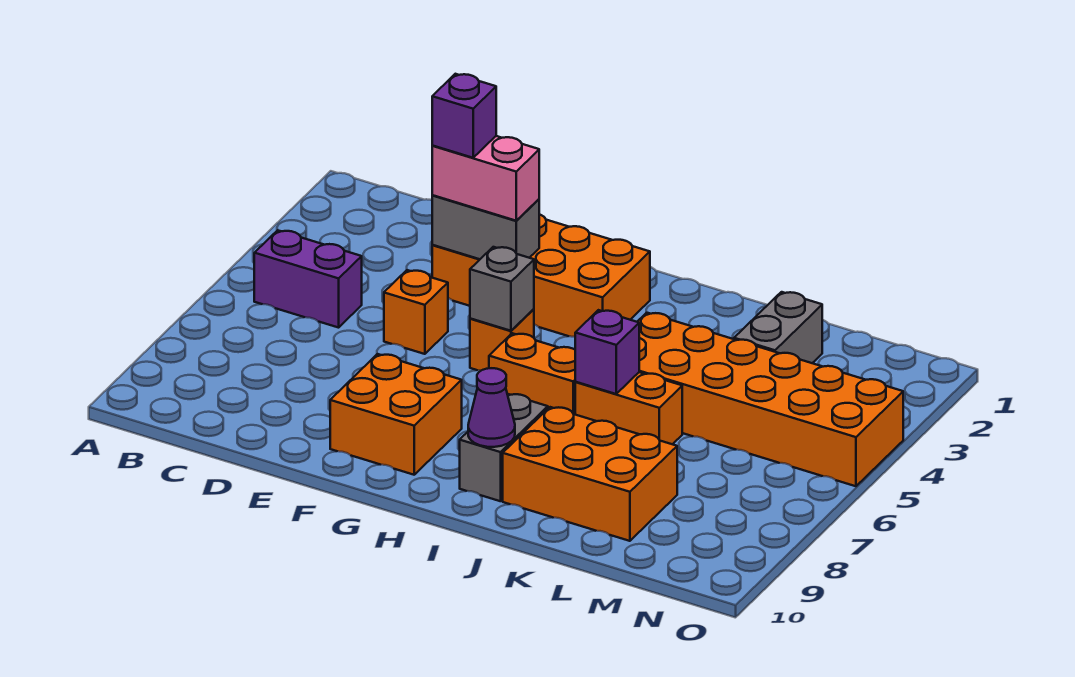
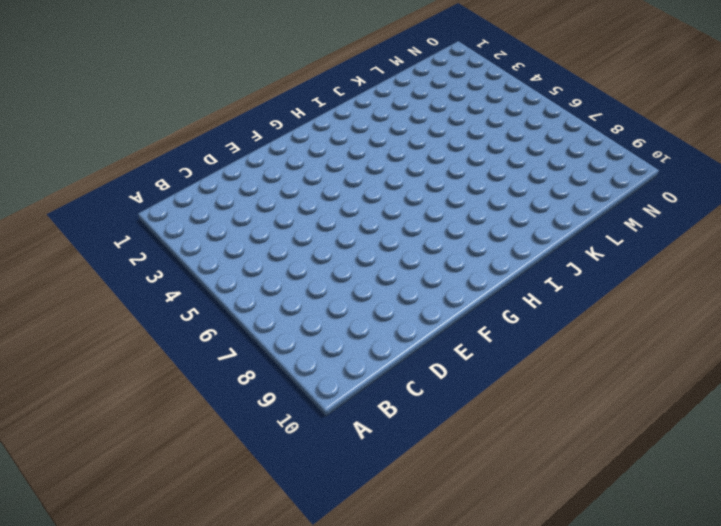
none -> purple brick B5:C5 level 1
none -> orange brick E2:H3 level 1
none -> orange brick E5 level 1

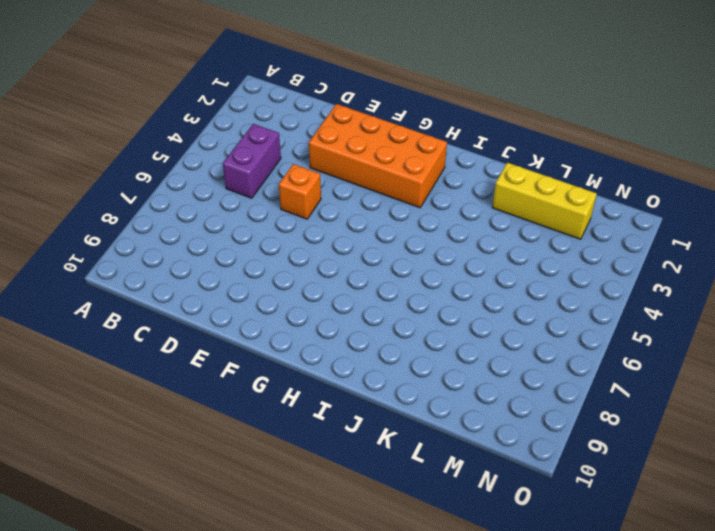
purple brick C4:C5 level 1 -> purple brick B5:C5 level 1
yellow brick K2:M2 level 1 -> grey brick L2:L3 level 1
none -> orange brick F8:G9 level 1
none -> orange brick G5 level 1
none -> orange brick H6:I6 level 1

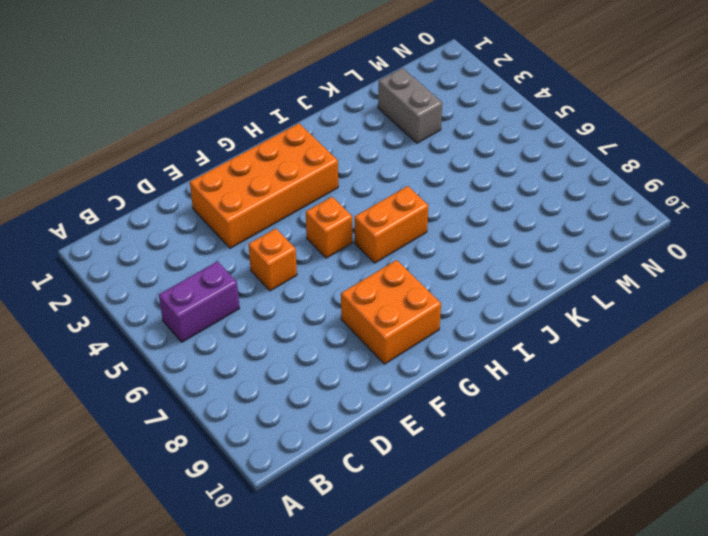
none -> grey brick I8:I9 level 1
none -> orange brick J4:O5 level 1
none -> orange brick J6:K6 level 1

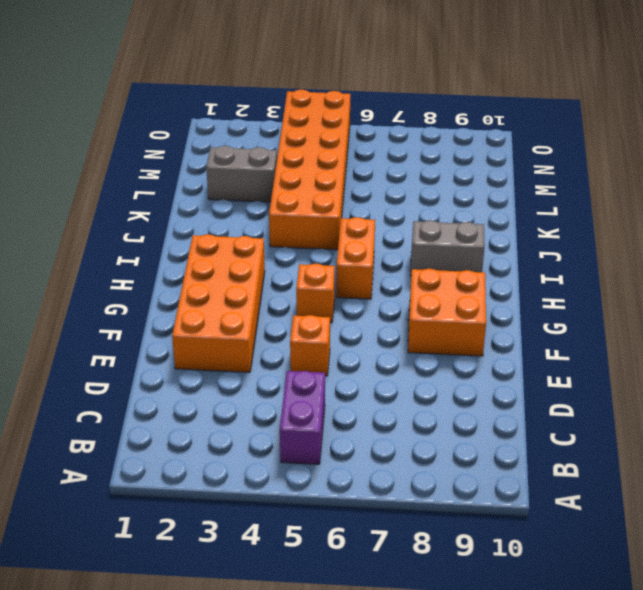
none -> orange brick J6:K6 level 1
none -> orange brick J8:L9 level 1
none -> grey brick E3:F3 level 2

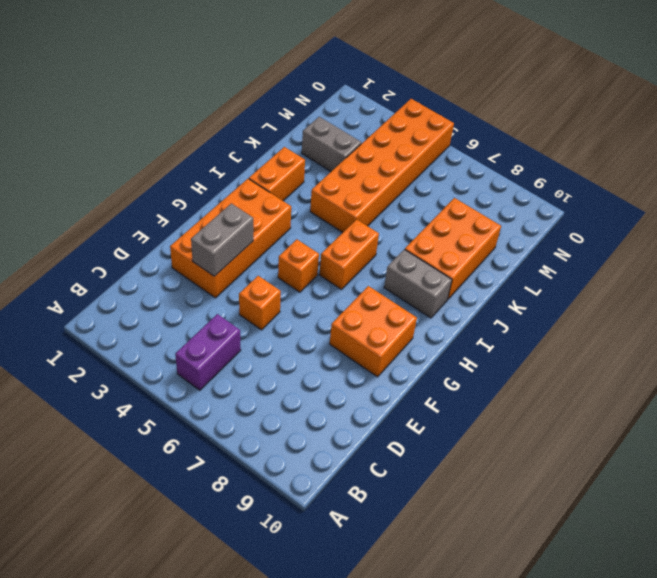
orange brick I2:J2 level 1 -> orange brick J6:K6 level 1
none -> grey brick G5 level 2
none -> purple cone I9 level 2
none -> purple brick J6 level 2

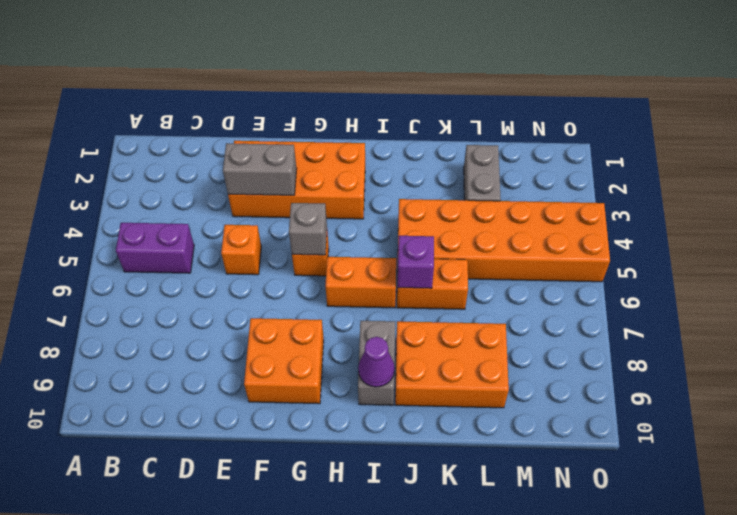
none -> pink brick E3:F3 level 3
none -> purple brick E3 level 4

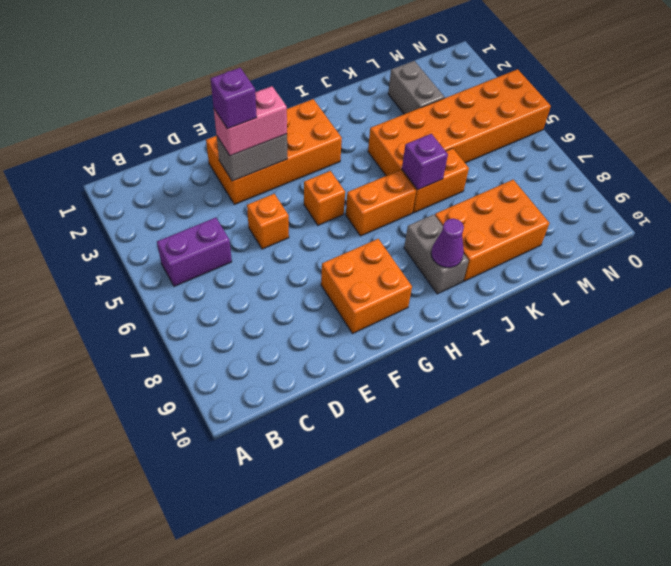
none -> grey brick G5 level 2

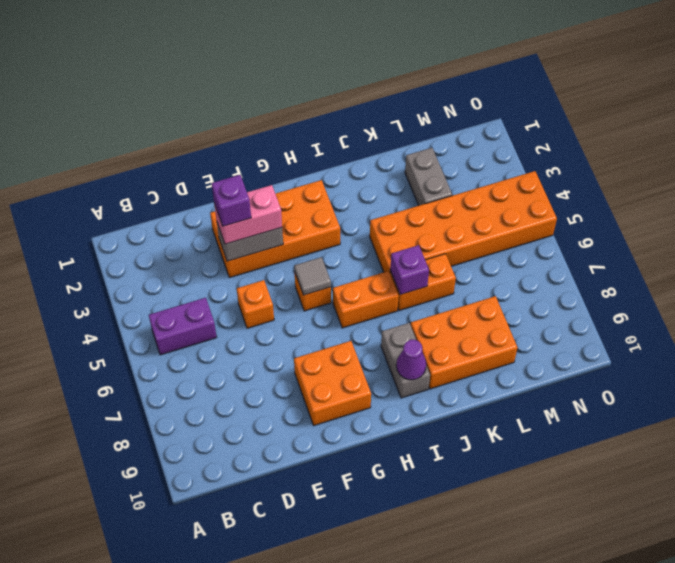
grey tile G5 level 2 -> grey brick G5 level 2

